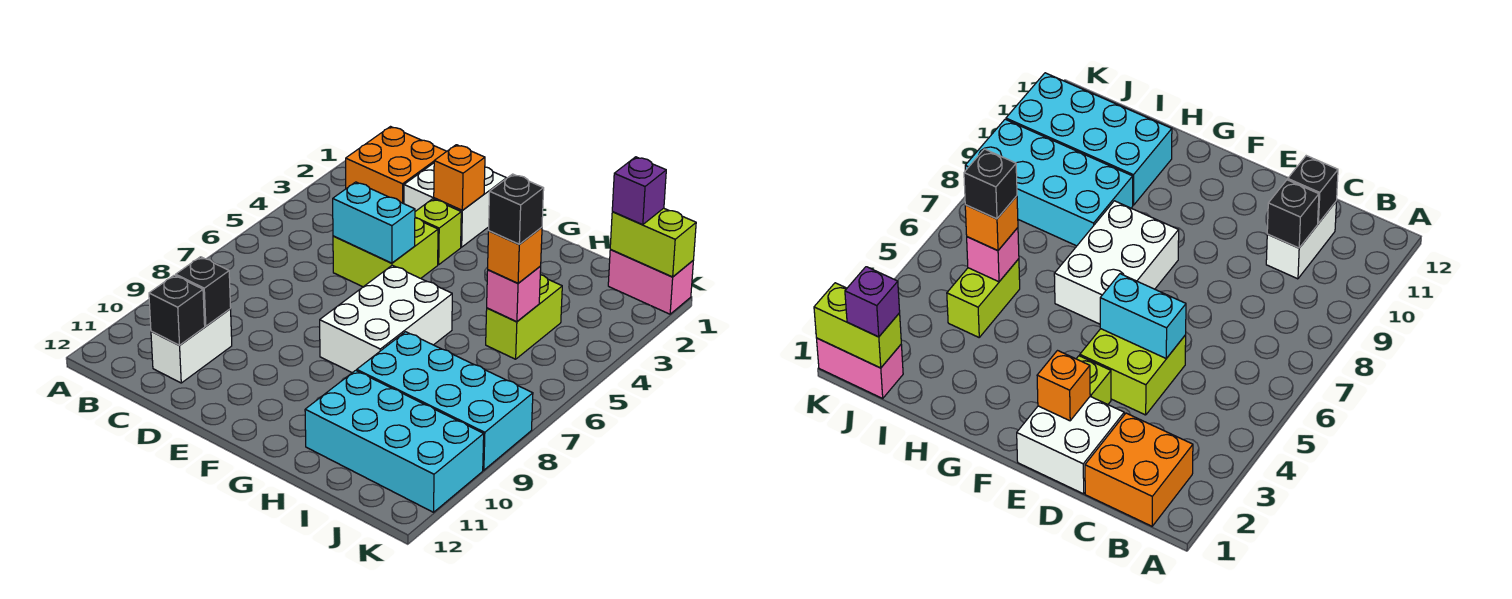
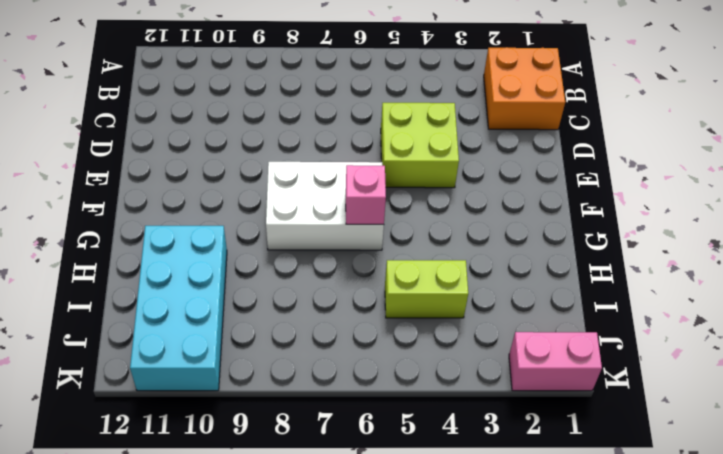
pink brick G6 level 2 -> pink brick I5 level 2
pink brick K1:K2 level 1 -> pink brick J1:K1 level 1
none -> white brick C10:C11 level 1
none -> white brick D1:E2 level 1
none -> lime brick E3 level 1

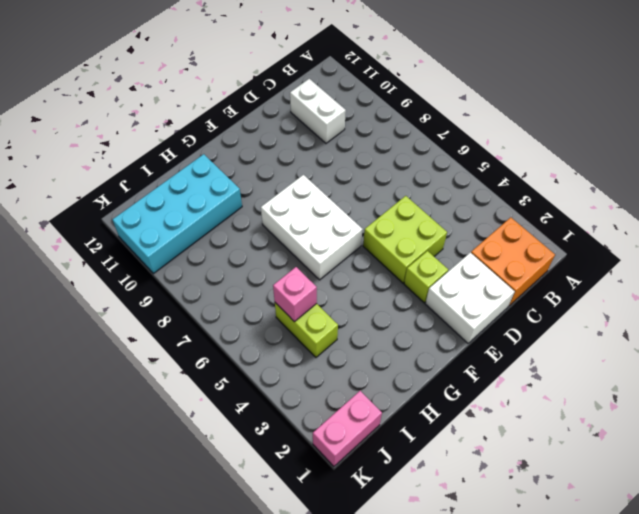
none -> cyan brick H8:K9 level 1
none -> black brick C10 level 2
none -> black brick C11 level 2

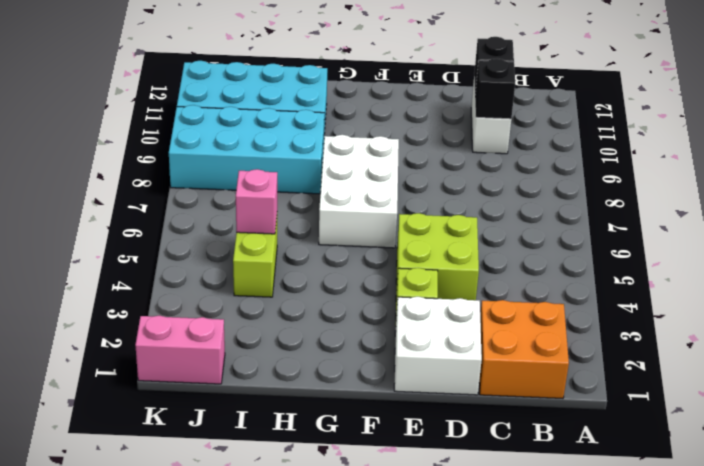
none -> cyan brick D5:E5 level 2
none -> orange brick E2 level 2
none -> lime brick J1:K1 level 2

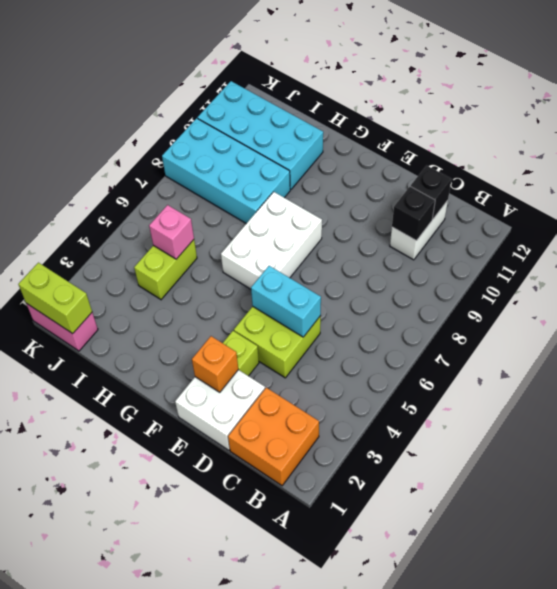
none -> orange brick I5 level 3
none -> purple brick J1 level 3
none -> black brick I5 level 4

